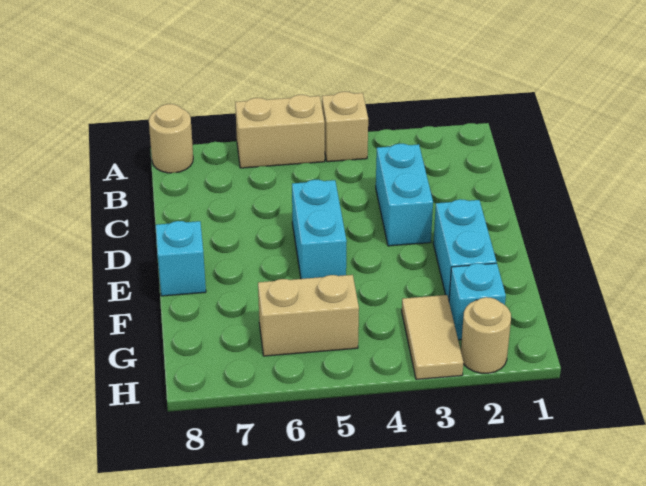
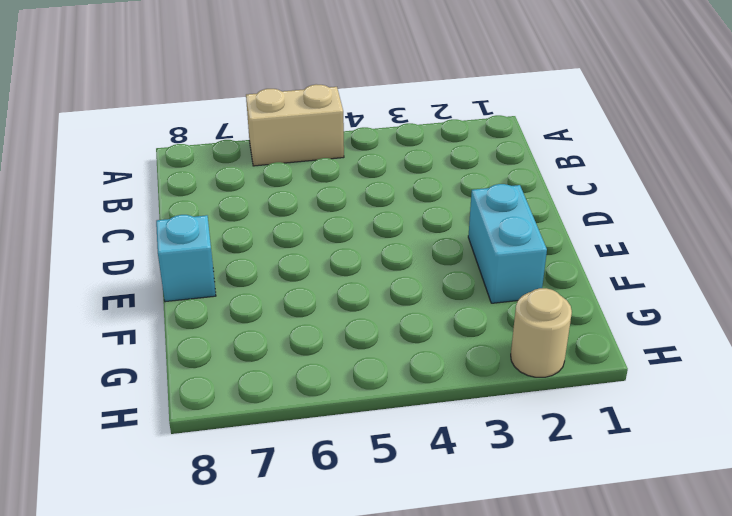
none -> tan brick A4 level 1
none -> tan round brick A8 level 1

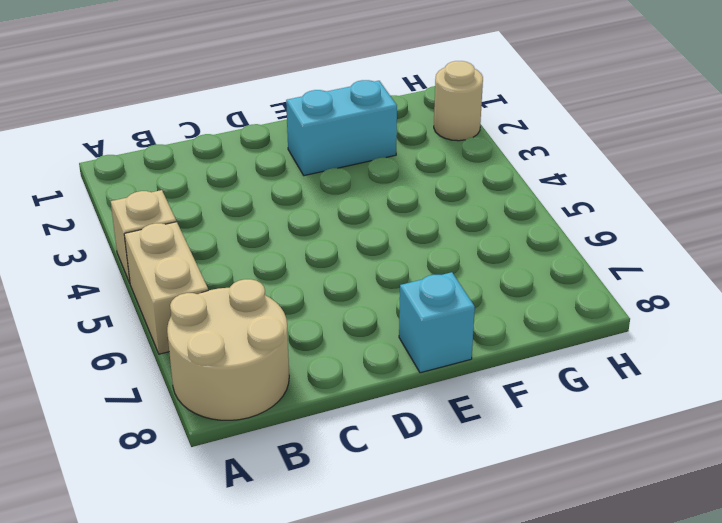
tan round brick A7:B8 level 1 -> tan round brick A8 level 1
none -> cyan brick C3:D3 level 1
none -> cyan brick D5:E5 level 1

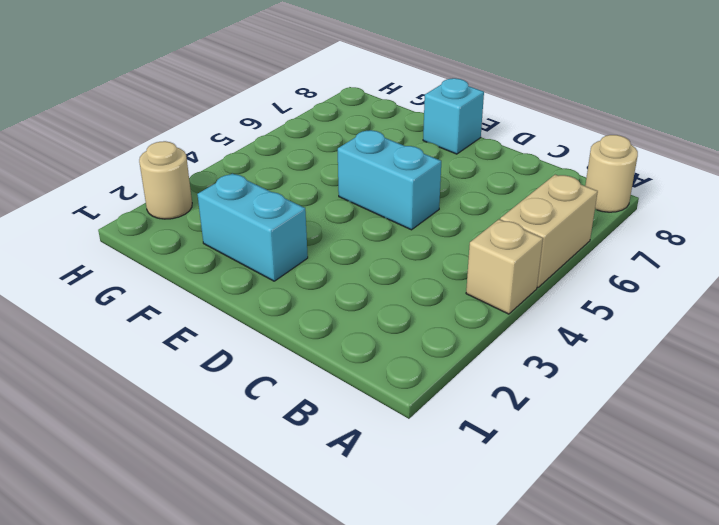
none -> cyan brick C3:D3 level 1
none -> cyan brick G2 level 1

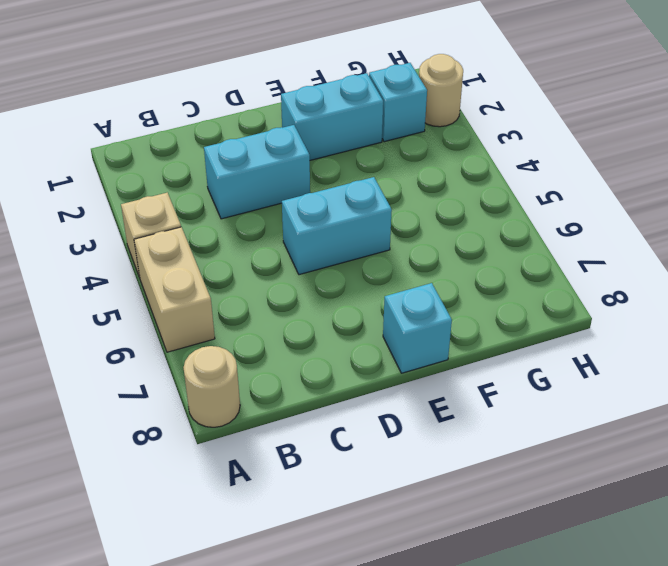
none -> tan tile G3:H3 level 1
none -> tan brick G5:G6 level 1

